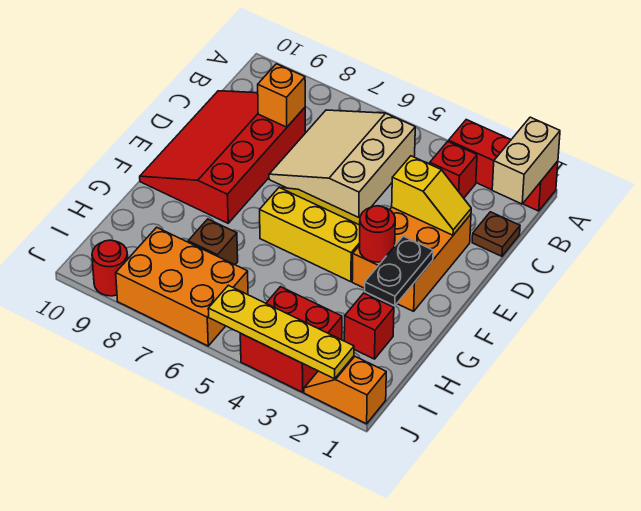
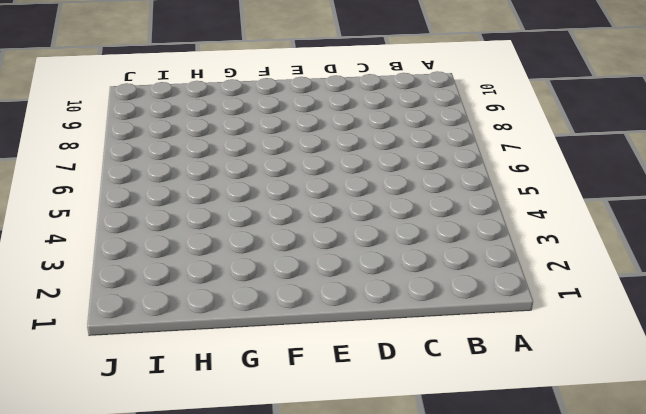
none -> red brick A1:A3 level 1
none -> red brick B3 level 1
none -> tan slope B5:D7 level 1 top 5

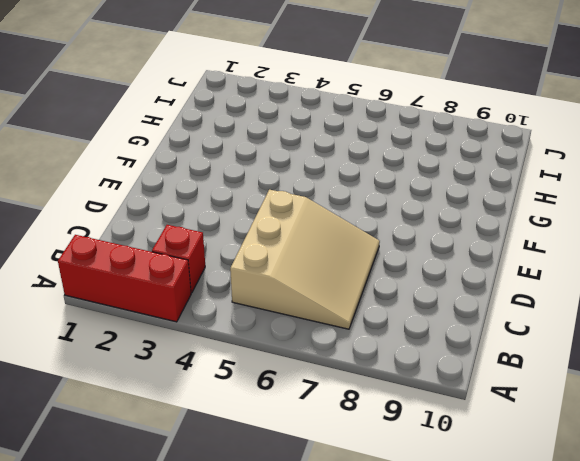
none -> brown plate C1 level 1
none -> red slope C8:F10 level 1 top 8
none -> orange brick D2:F3 level 1

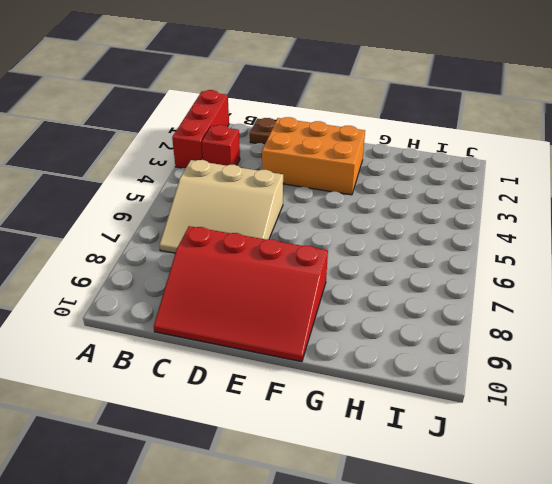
none -> yellow slope E4:F6 level 1 top F
none -> red brick H2 level 1
none -> brown brick H7 level 1

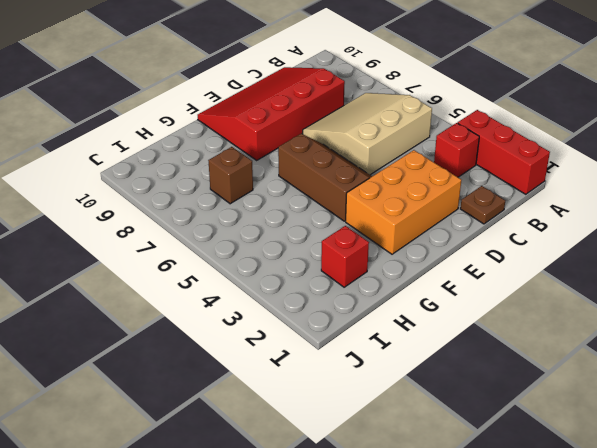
brown slope E4:F6 level 1 top F -> yellow slope E4:F6 level 1 top F
none -> red brick I3:J4 level 1
none -> orange brick I6:J8 level 1
none -> orange slope J1:J2 level 1 top 1

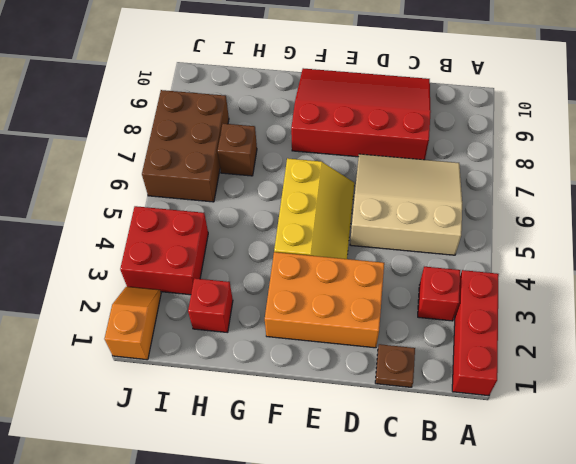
brown brick I6:J8 level 1 -> orange brick I6:J8 level 1
none -> red round brick J9 level 1
none -> tan brick A1:B1 level 2
none -> orange brick C8 level 2

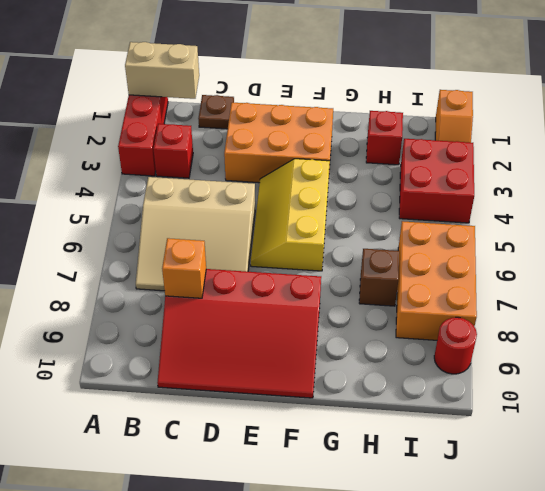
none -> yellow slope D2:D3 level 2 top 3
none -> black plate F2:G2 level 2
none -> red round brick F3 level 2

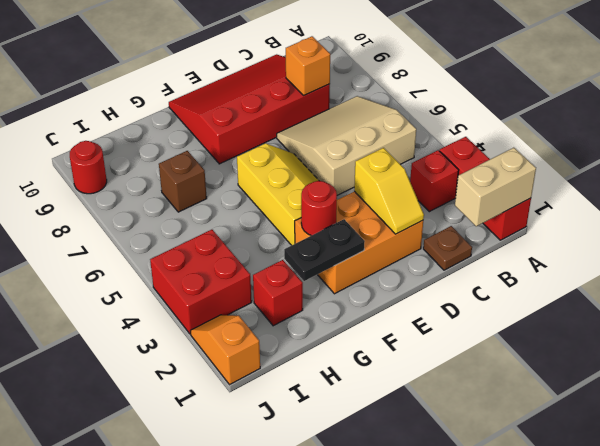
none -> orange brick I6:J8 level 1
none -> yellow plate J2:J5 level 2

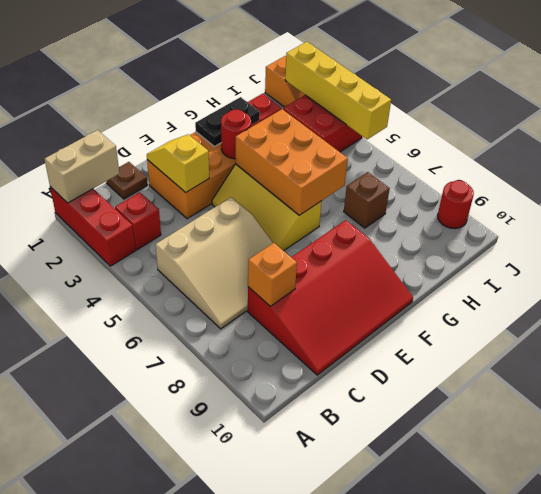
orange brick F4:G6 level 2 -> orange brick I6:J8 level 1
yellow brick J2:J5 level 2 -> yellow plate J2:J5 level 2

